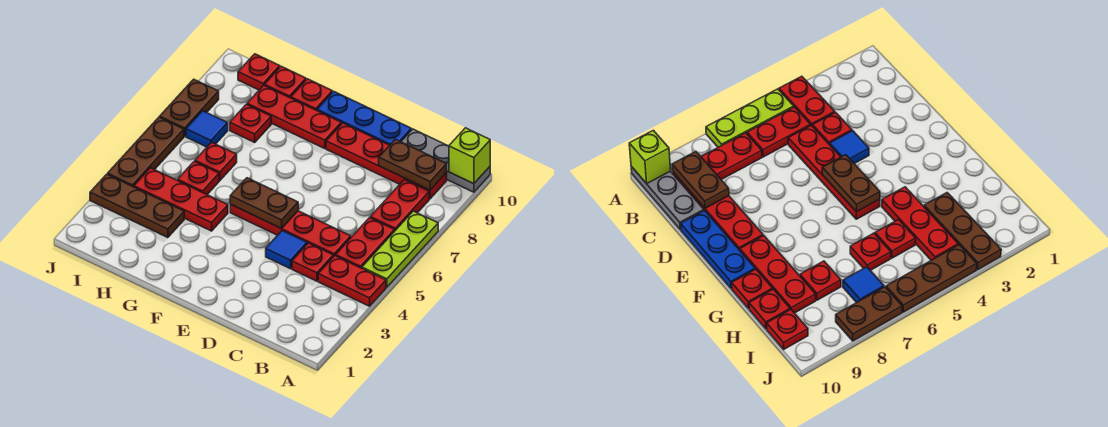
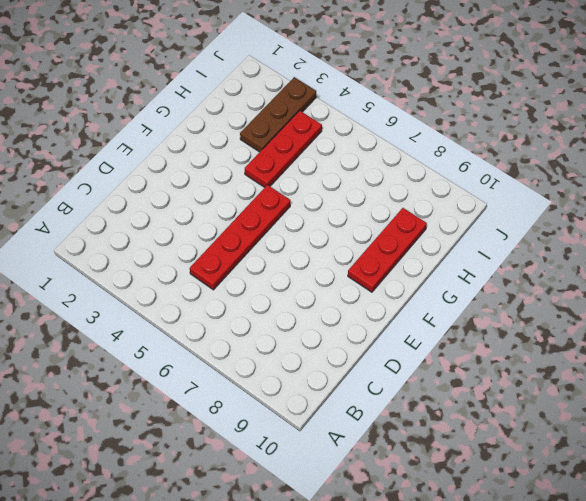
none -> red plate A4:B4 level 1
none -> lime plate A5:A7 level 1
none -> grey plate A10:C10 level 1

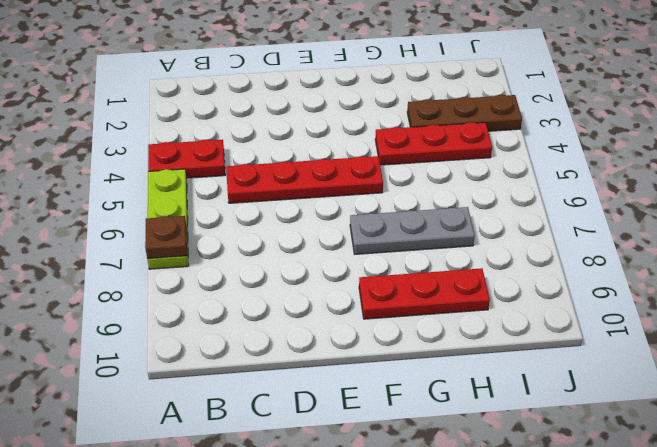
brown plate A7 level 2 -> none
grey plate F7:H7 level 1 -> grey plate A10:C10 level 1
none -> red plate B5:B6 level 1
none -> red plate B7:B8 level 1
none -> red plate B9:E9 level 1

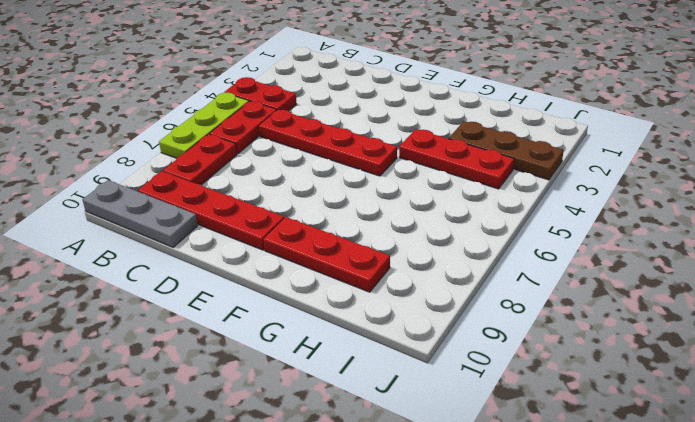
none -> red plate C4 level 1
none -> blue tile D4 level 1
none -> blue plate D10:F10 level 1

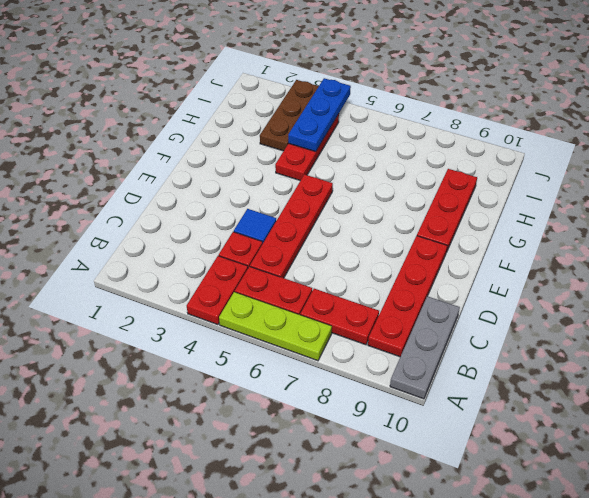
blue plate H4:J4 level 2 -> blue plate D10:F10 level 1
none -> red plate G10 level 1
none -> red plate H5 level 1
none -> red plate H6 level 1

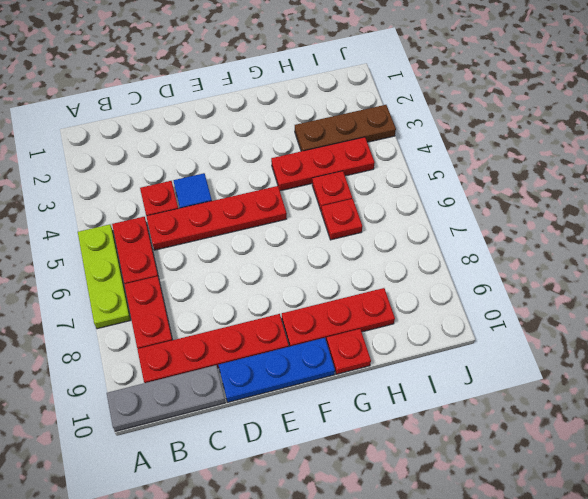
none -> red plate A4:B4 level 1
none -> red plate H8 level 1
none -> red plate H10 level 1

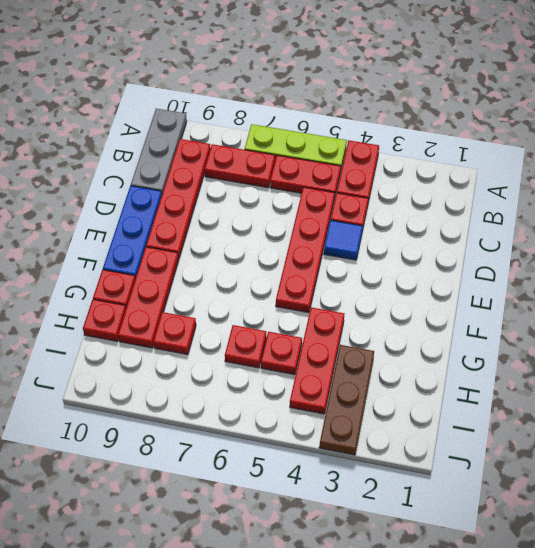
none -> blue tile I7 level 1
none -> red plate I10 level 1
none -> brown plate J4:J6 level 1

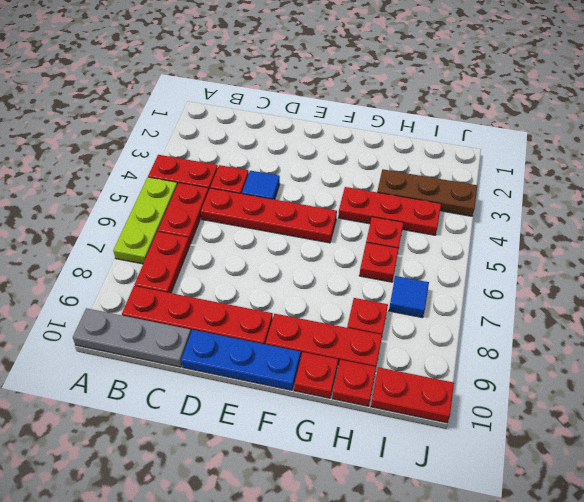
red plate I10:J10 level 1 -> red plate I10 level 1
none -> brown plate J4:J6 level 1
none -> brown plate J7:J8 level 1
none -> lime brick A10 level 2

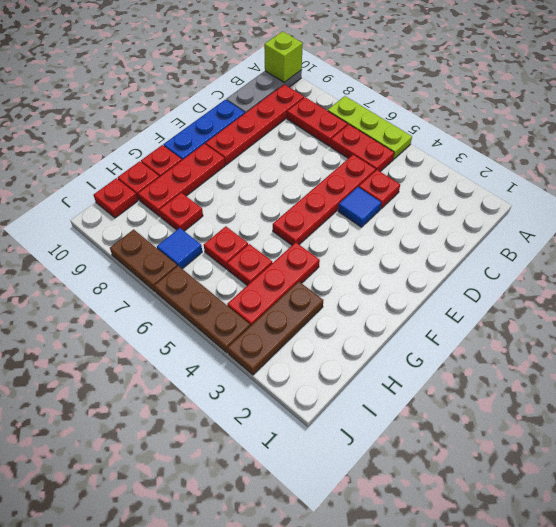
none -> red plate A4:B4 level 1
none -> brown plate B9:C9 level 2
none -> brown plate E5:F5 level 2

